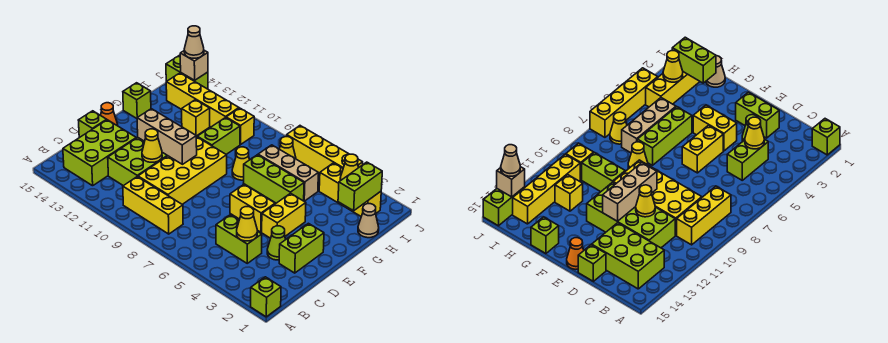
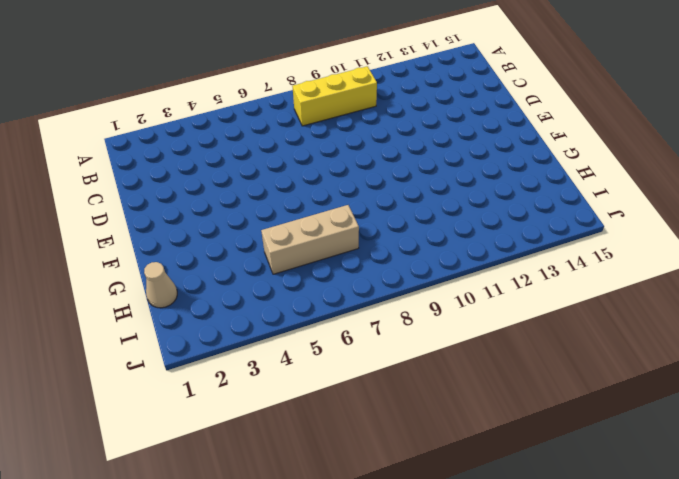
none -> lime brick A1 level 1
none -> lime brick B13:D14 level 1
none -> lime brick C4:C5 level 1
none -> yellow brick C9:F10 level 1

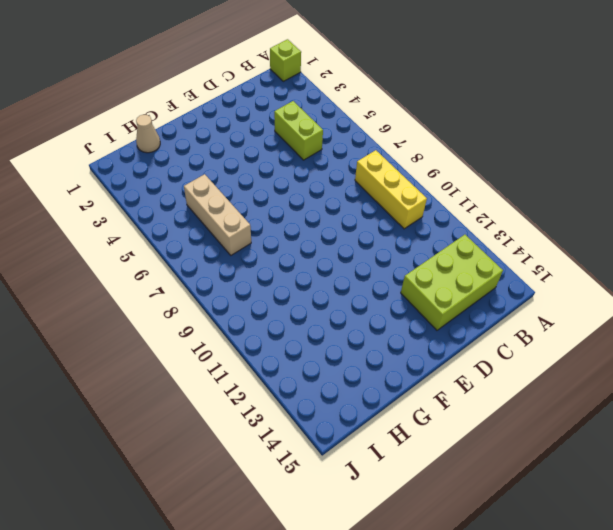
none -> yellow brick C9:F10 level 1
none -> lime brick C11:F12 level 1
none -> lime brick D2:E2 level 1
none -> lime cone D3 level 1

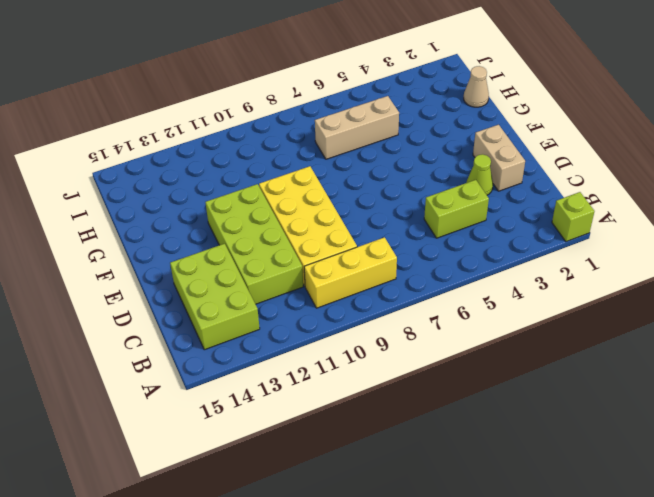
tan brick D2:E2 level 1 -> lime brick D2:E2 level 1
none -> lime brick D15 level 1
none -> yellow brick E4:F4 level 1
none -> yellow brick E5:E6 level 1
none -> orange cone E15 level 1

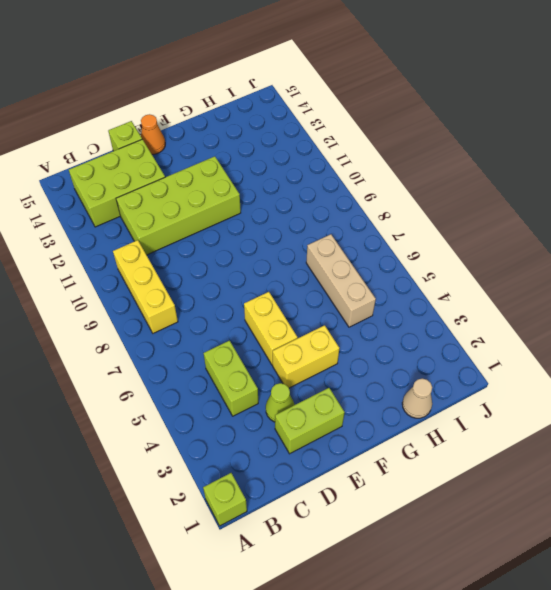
none -> yellow brick C9:F10 level 1
none -> lime brick G5:G7 level 1
none -> yellow cone G8 level 1
none -> lime brick G10:H10 level 1

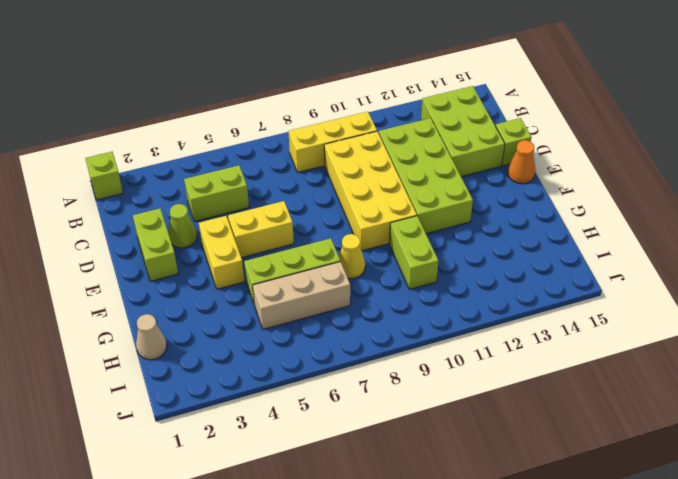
none -> lime brick G15 level 1
none -> yellow brick H12 level 1
none -> yellow brick I2:I4 level 1
none -> yellow cone I7 level 1

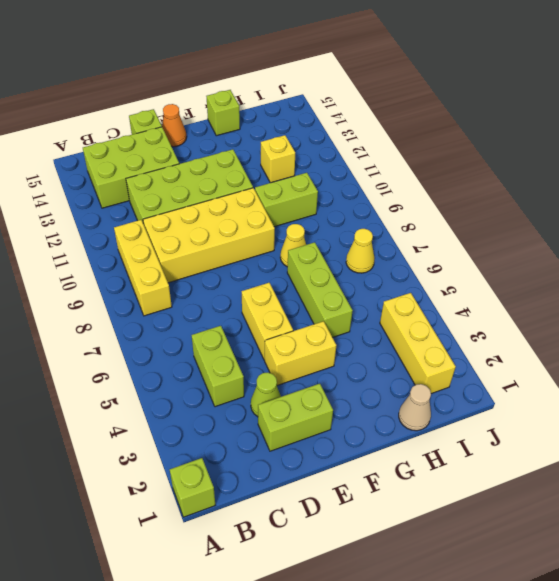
none -> tan brick H5:H7 level 1
none -> yellow brick I10 level 1
none -> yellow brick I11:I14 level 1
none -> yellow brick J4:J7 level 1

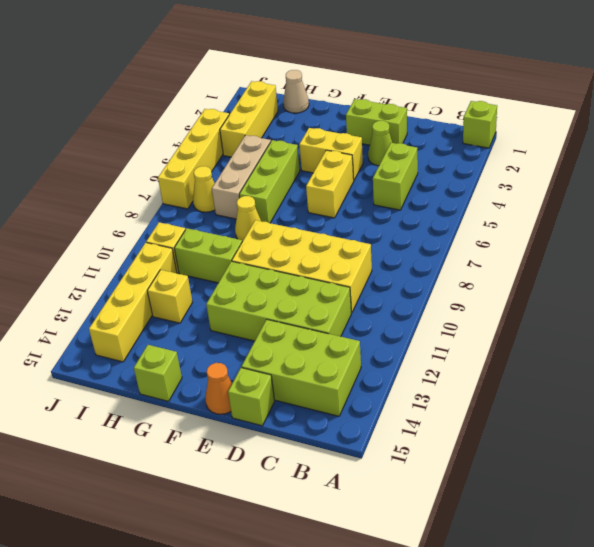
none -> yellow brick B8:B10 level 1
none -> lime brick J14:J15 level 1
none -> yellow cone C4 level 2
none -> yellow cone D11 level 2

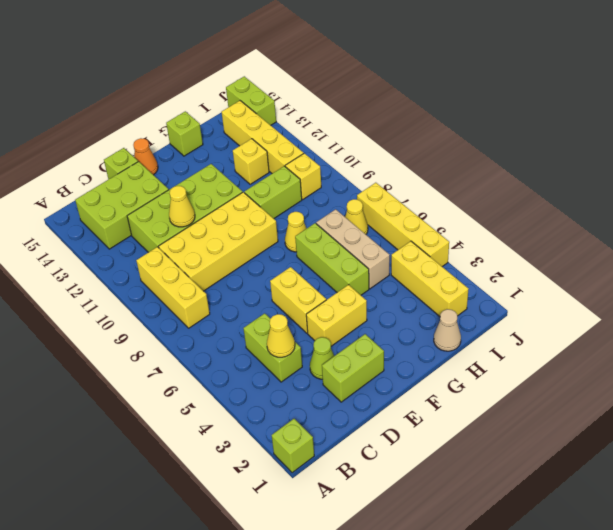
none -> tan brick E10:E12 level 2
none -> lime brick H2:I2 level 2
none -> yellow cone I3 level 2
none -> tan brick J14 level 2

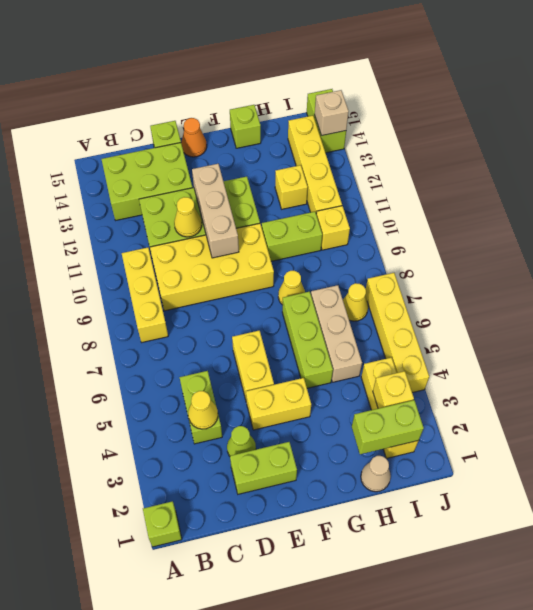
yellow brick I3 level 2 -> yellow cone I3 level 2
none -> tan cone J14 level 3

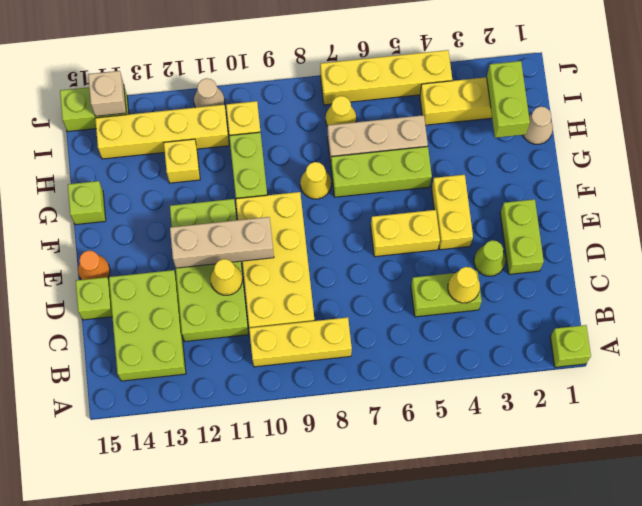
tan cone J11 level 1 -> tan cone J14 level 3
none -> yellow cone I3 level 2

